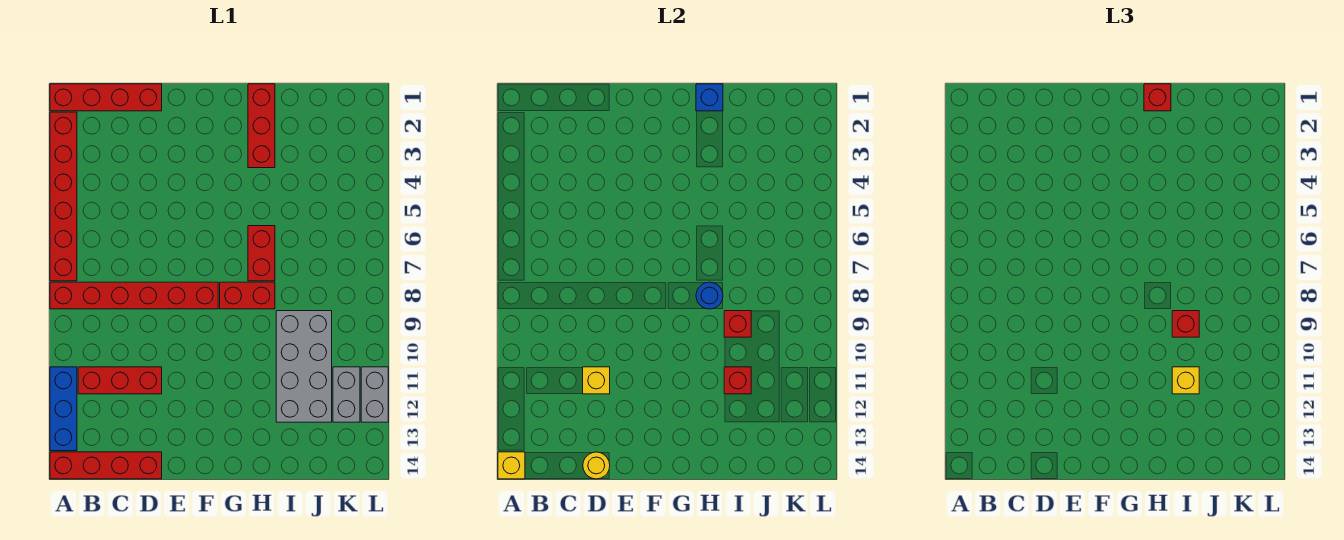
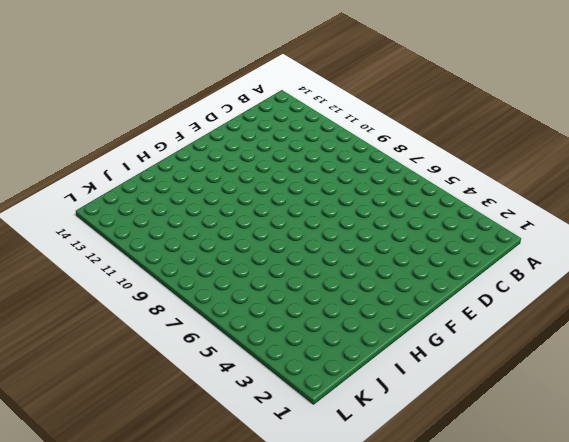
none -> red brick A1:D1 level 1
none -> red brick A2:A7 level 1
none -> red brick A8:F8 level 1

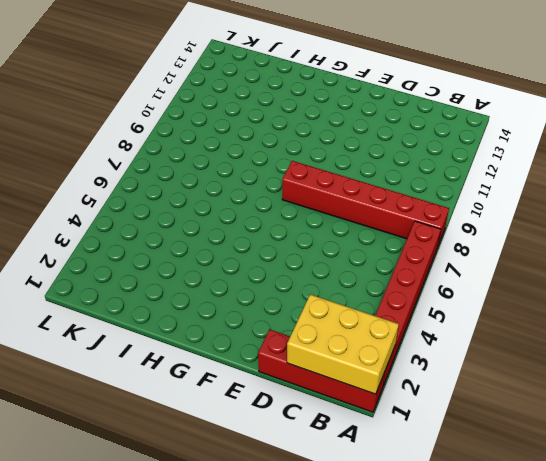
yellow brick A1:C2 level 2 -> none
none -> blue brick A11:A13 level 1
none -> red brick A14:D14 level 1
none -> red brick B11:D11 level 1

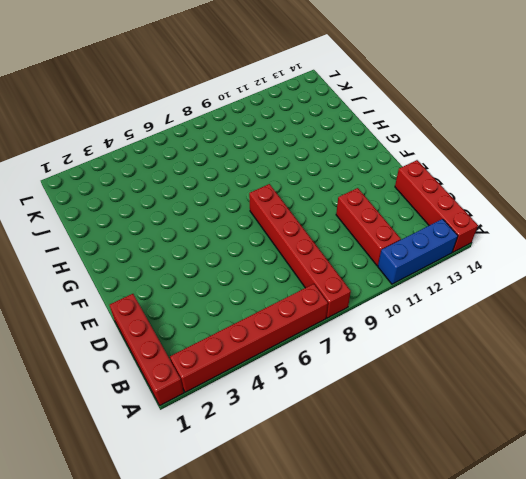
none -> red brick G8:H8 level 1
none -> red brick H1:H3 level 1
none -> red brick H6:H7 level 1

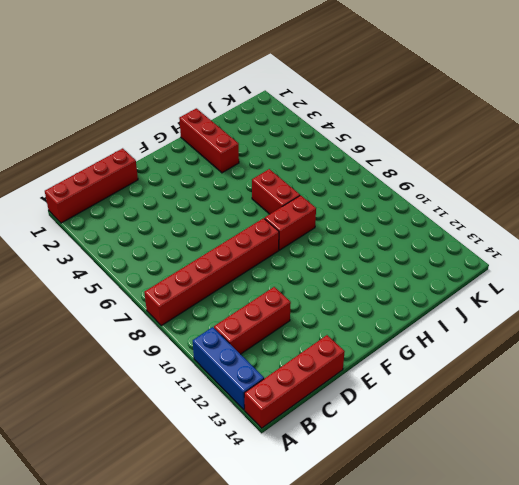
none -> red brick A2:A7 level 1
none -> grey brick I9:J12 level 1
none -> grey brick K11:K12 level 1

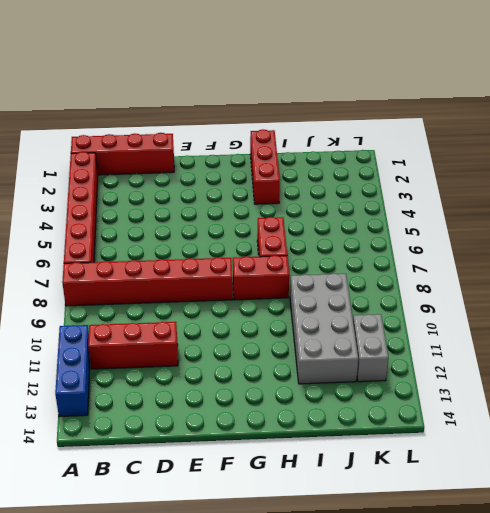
none -> red brick A14:D14 level 1
none -> grey brick L11:L12 level 1
none -> yellow brick A14 level 2

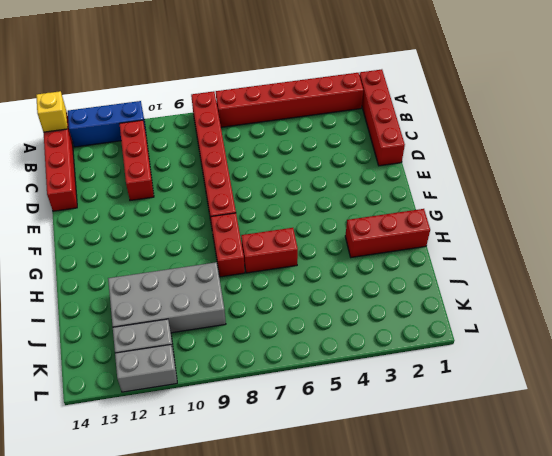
none -> yellow brick D11 level 2
none -> yellow round brick D14 level 2
none -> blue brick H1 level 2

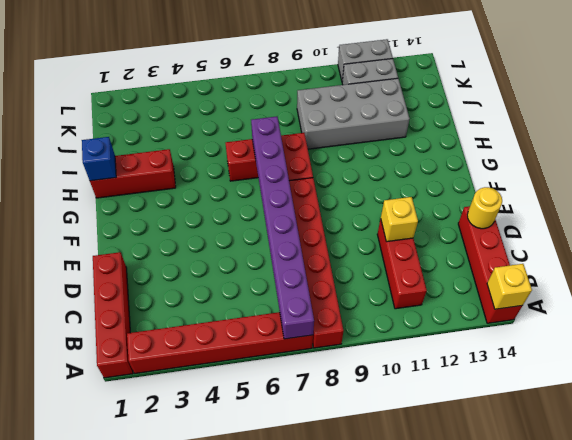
purple brick A7:H7 level 2 -> none
none -> blue brick A11:A13 level 1
none -> blue round brick H8 level 2
none -> red brick I9 level 2

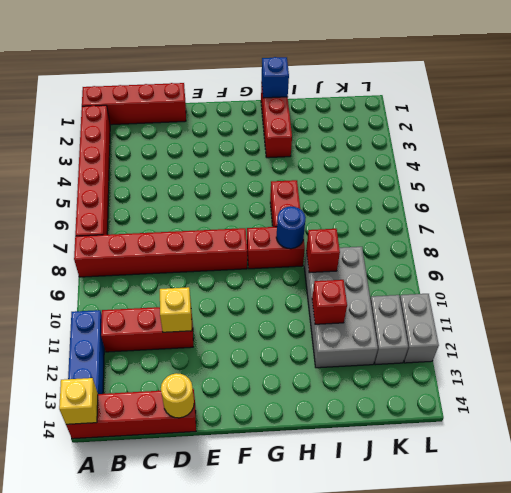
none -> red brick H1 level 3
none -> red brick I9 level 3
none -> yellow brick I11 level 3

